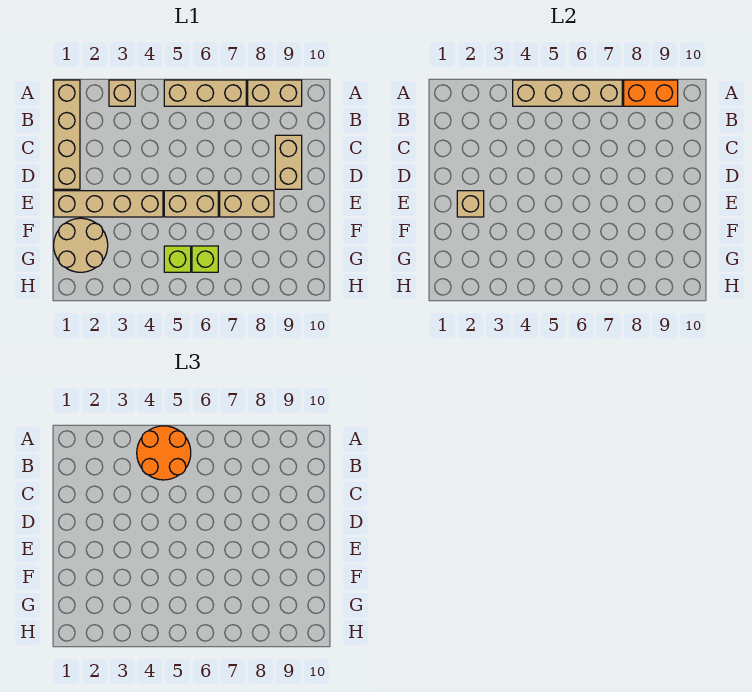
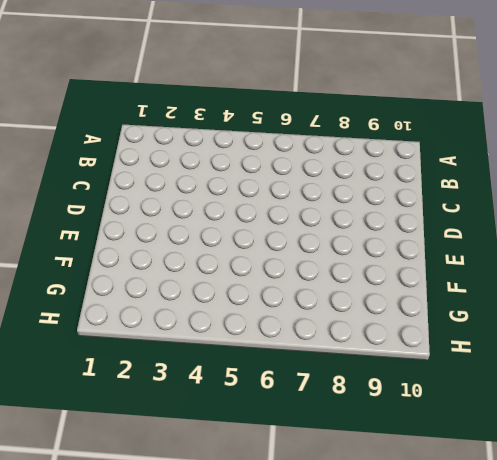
none -> tan brick A1:D1 level 1
none -> tan brick A3 level 1
none -> tan brick A5:A7 level 1

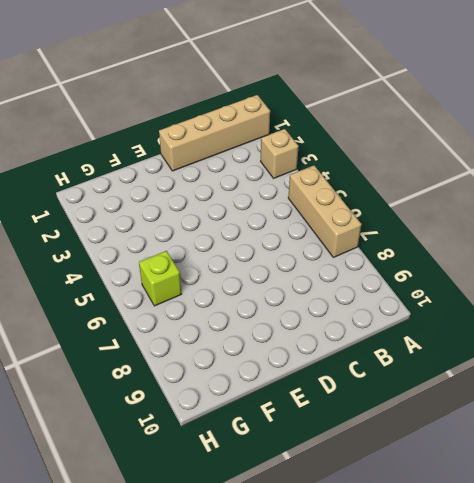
none -> tan brick A8:A9 level 1
none -> tan brick C9:D9 level 1
none -> tan brick E1:E4 level 1

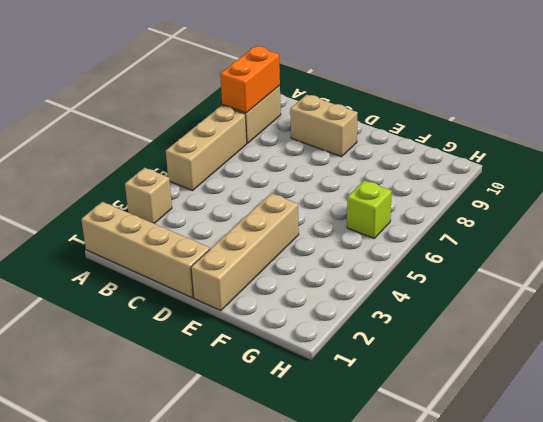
none -> tan brick E5:E6 level 1
none -> tan brick E7:E8 level 1
none -> tan round brick F1:G2 level 1

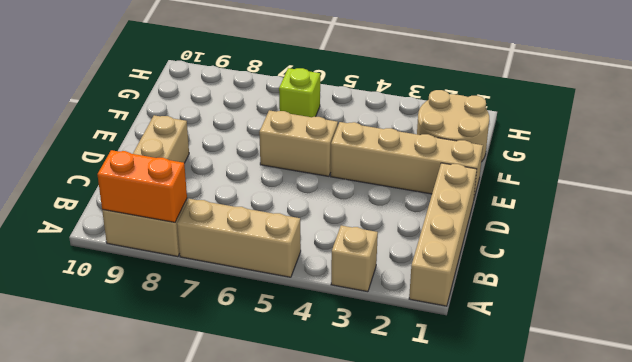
none -> tan brick E7:E8 level 1
none -> lime brick G5 level 1
none -> tan brick A4:A7 level 2

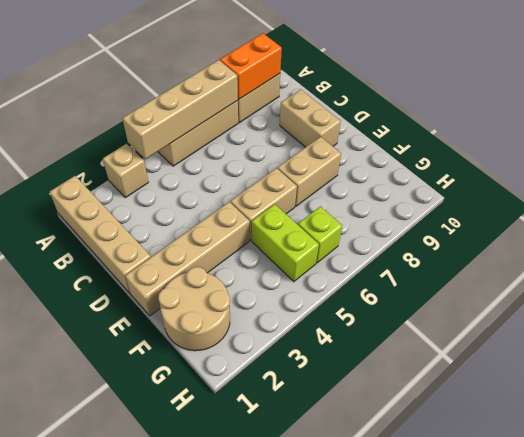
lime brick F5:G5 level 1 -> lime brick G5 level 1
none -> tan brick E2 level 2
none -> orange round brick A4:B5 level 3

